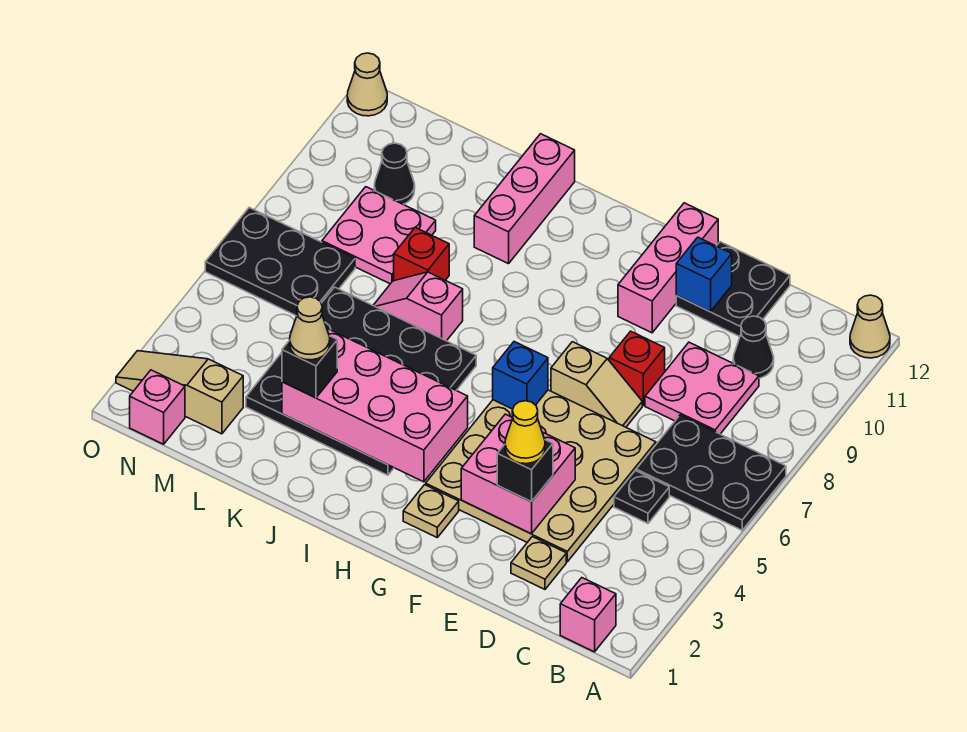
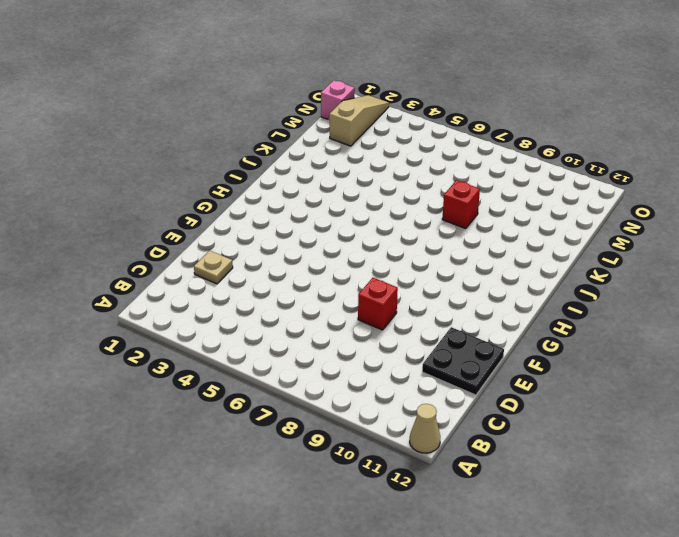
none -> black plate A6:C7 level 1
none -> pink brick B1 level 1
none -> black plate C5 level 1
none -> pink plate C8:D9 level 1

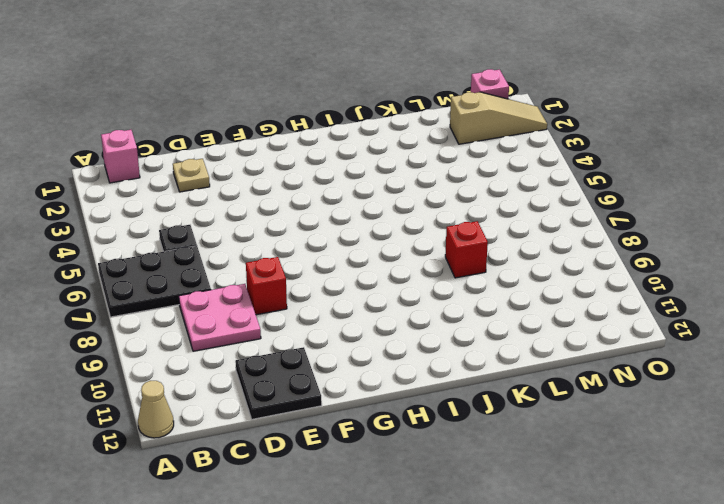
none -> black cone C10 level 1
none -> tan plate D3:G6 level 1
none -> tan slope E7:F7 level 1 top F
none -> pink brick F10:F12 level 1

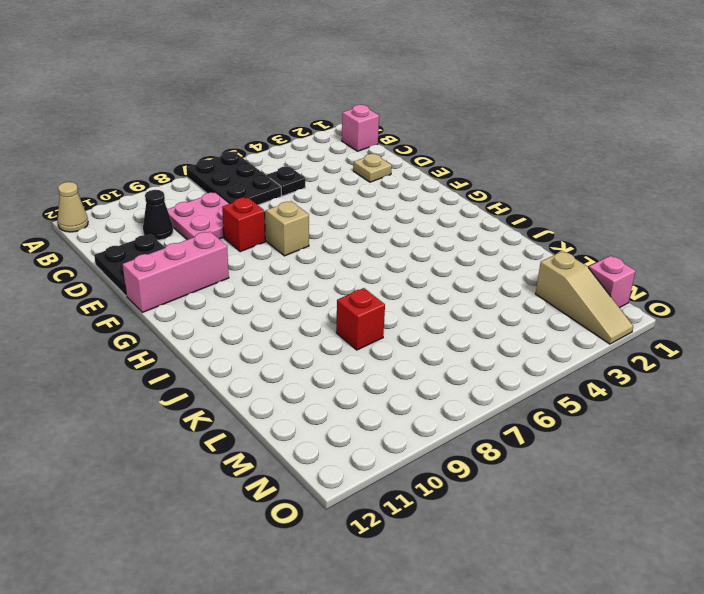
none -> tan plate D3:G6 level 1
none -> tan plate G2 level 1
none -> black plate I3:L6 level 1
none -> pink slope J7:K7 level 1 top J

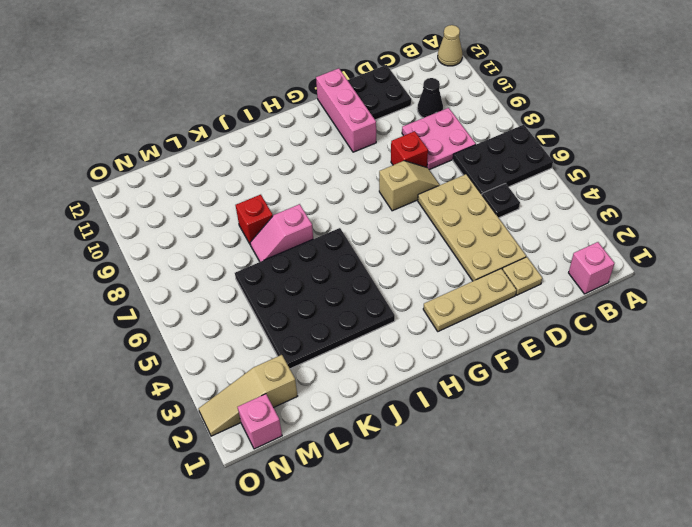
tan plate D3:E6 level 1 -> tan plate D3:G6 level 1
tan plate E2:G2 level 1 -> tan plate G2 level 1
none -> pink brick J10:J12 level 1
none -> pink plate L8:M9 level 1
none -> black plate M6:O7 level 1
none -> black cone M10 level 1

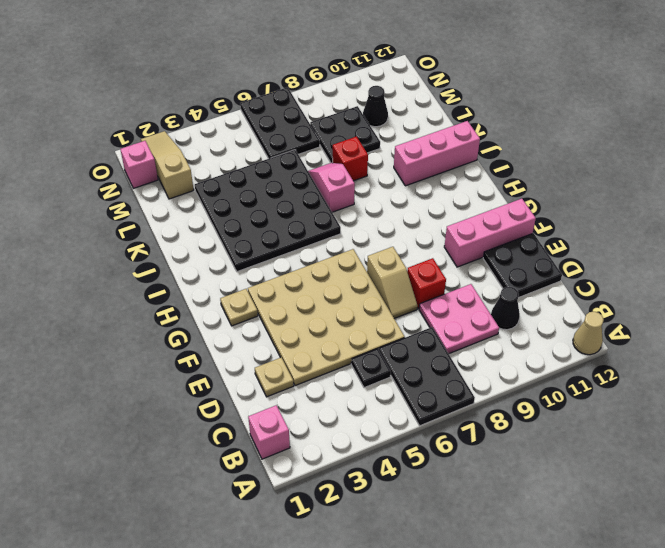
black plate L8:M9 level 1 -> pink plate L8:M9 level 1
none -> tan cone O12 level 1
none -> pink brick E3:F4 level 2
none -> blue brick E11 level 2
none -> blue brick G6 level 2

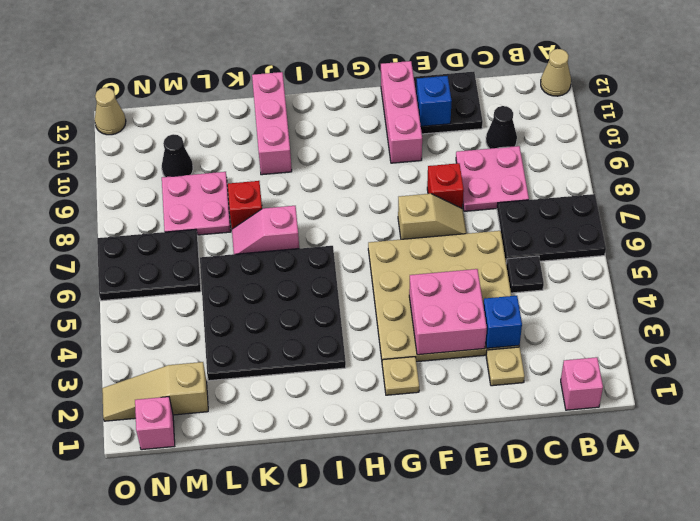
blue brick D3 level 2 -> blue brick G6 level 2
none -> pink brick H3:K4 level 2
none -> black brick E3 level 3
none -> black brick K3 level 3
none -> yellow cone E3 level 4

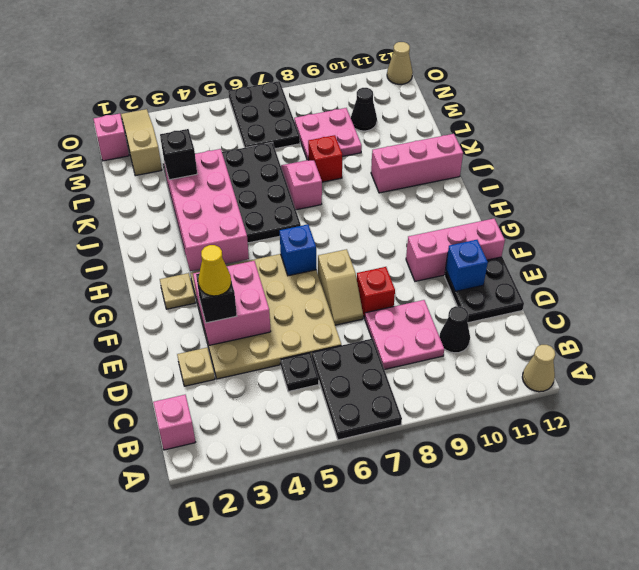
none -> tan cone K3 level 4

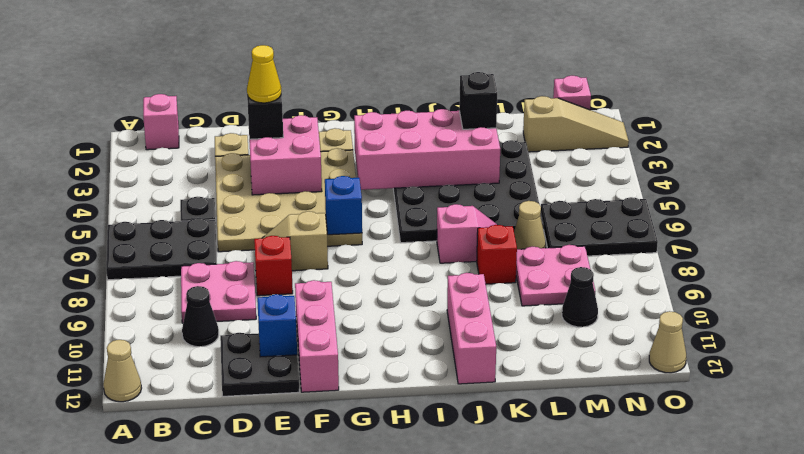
tan cone L7 level 1 -> tan cone K3 level 4

